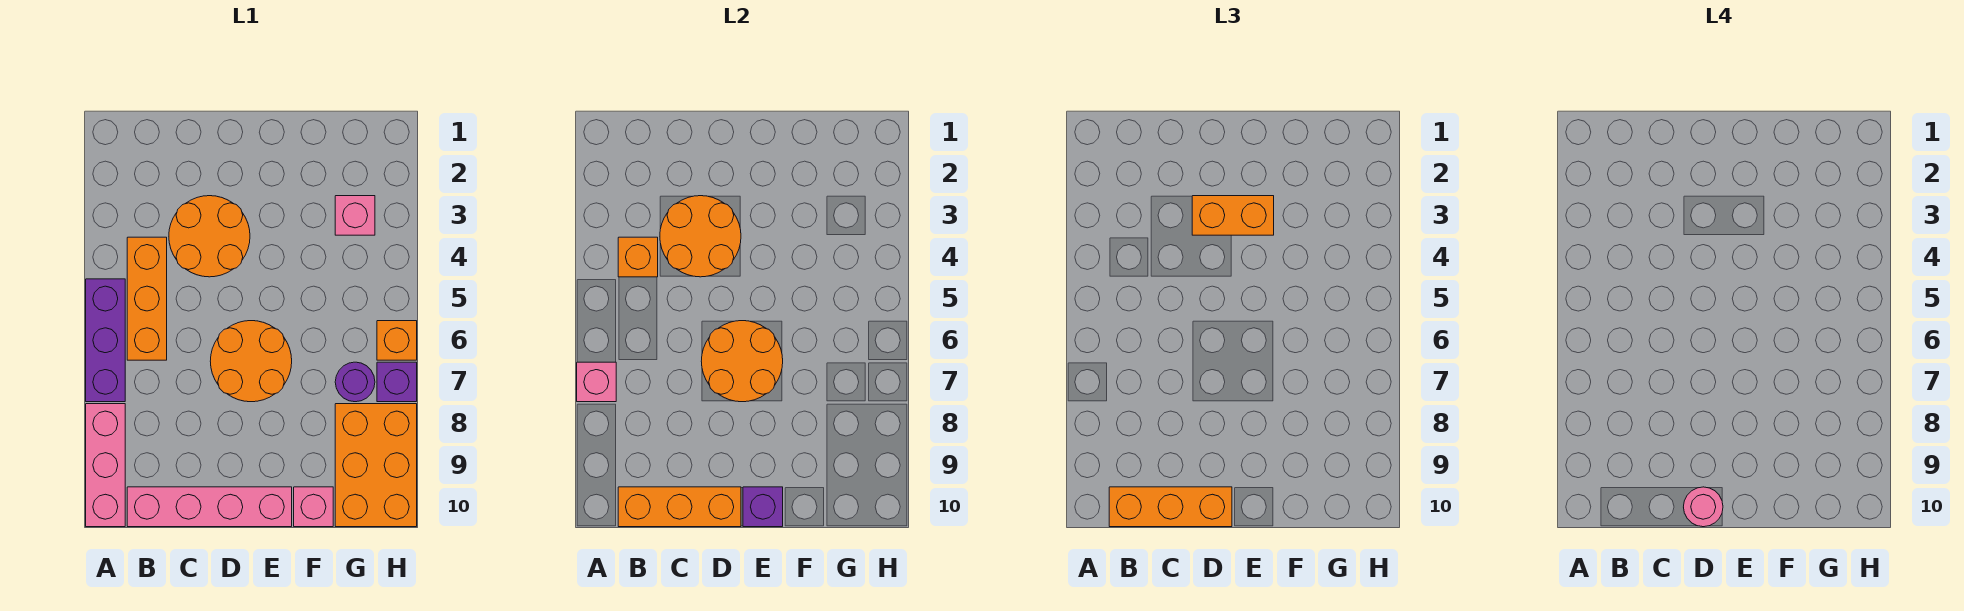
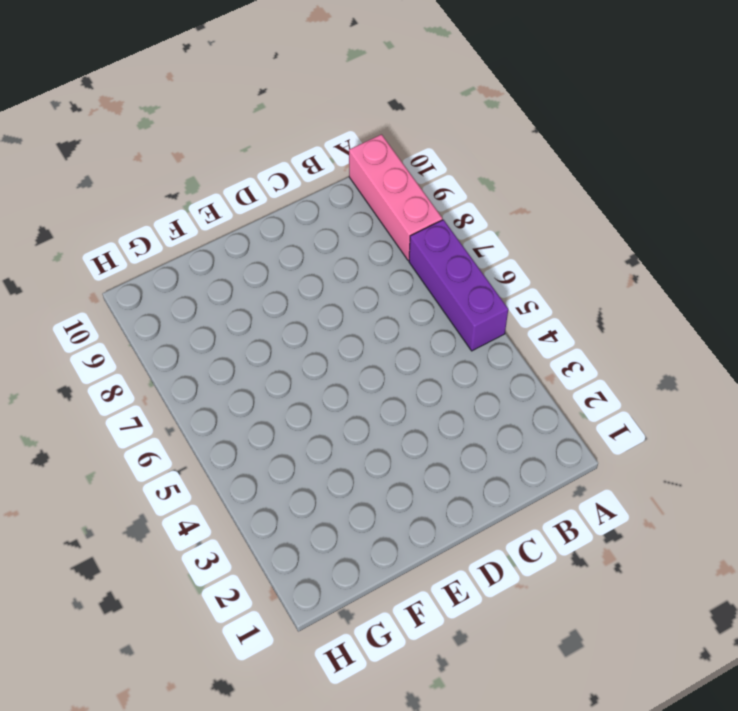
none -> orange brick B4:B6 level 1
none -> pink brick B10:E10 level 1
none -> orange round brick C3:D4 level 1

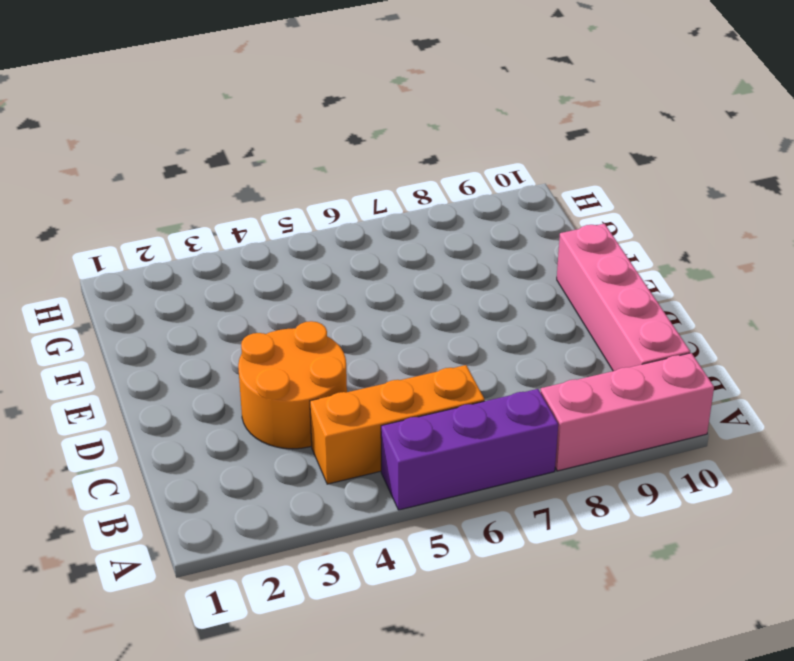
none -> orange round brick D6:E7 level 1
none -> pink brick F10 level 1
none -> pink brick G3 level 1

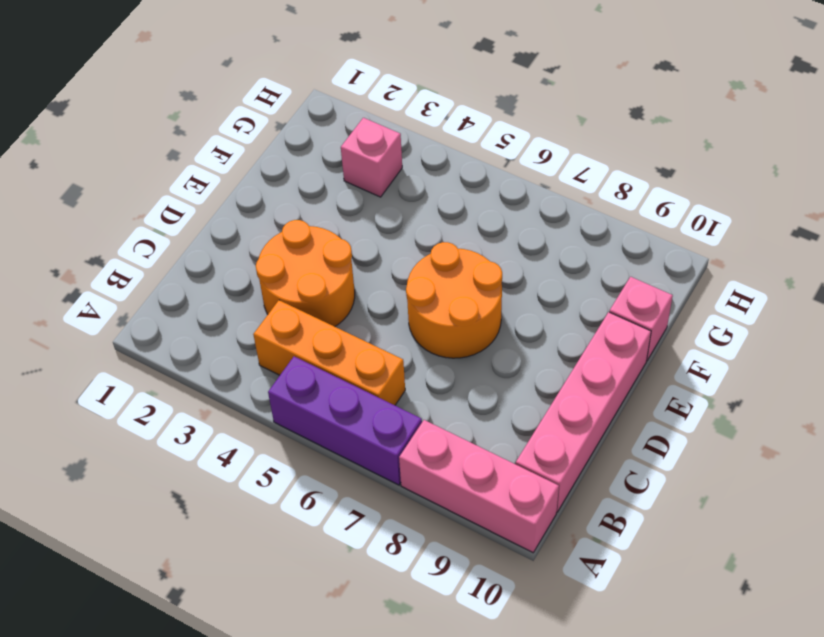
none -> purple round brick G7 level 1
none -> orange brick G8:H10 level 1
none -> orange brick H6 level 1

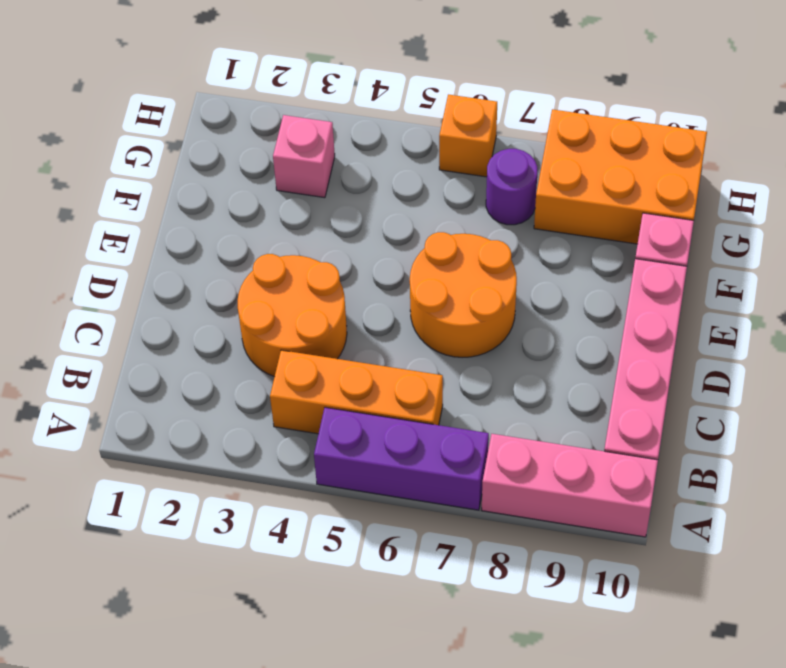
none -> purple brick H7 level 1
none -> pink brick A7 level 2
none -> orange brick B4 level 2

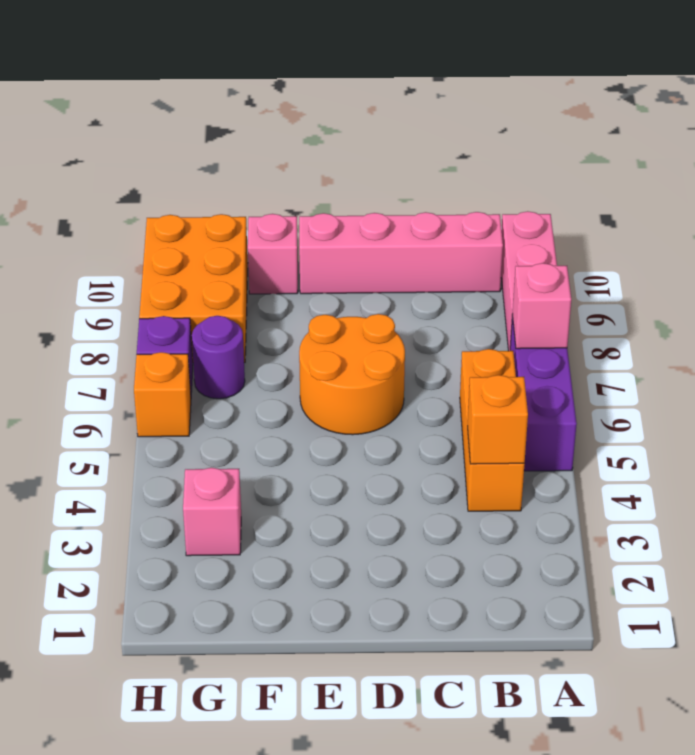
none -> orange round brick C3:D4 level 1
none -> orange brick B10:D10 level 2
none -> orange round brick C3:D4 level 2

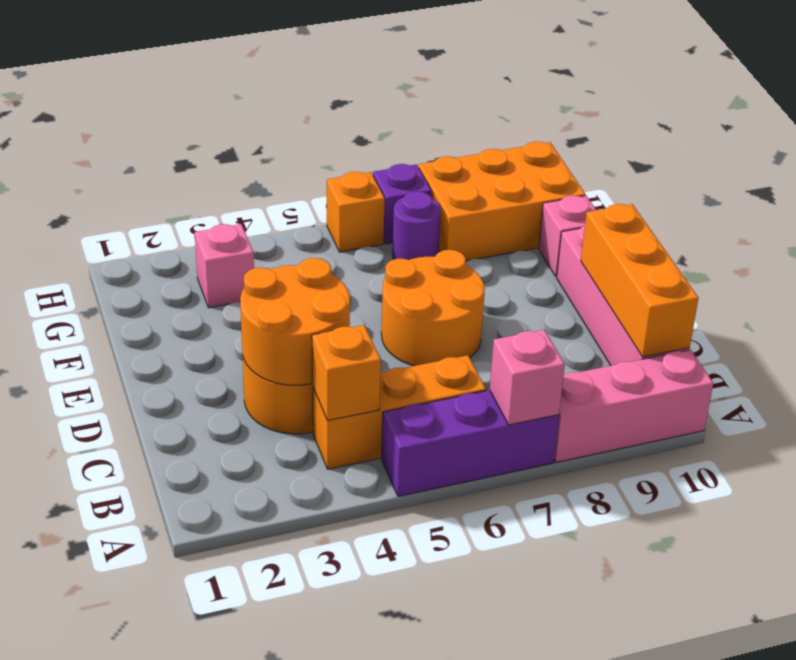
none -> orange round brick D6:E7 level 2
none -> purple brick E10 level 2
none -> orange brick B10:D10 level 3

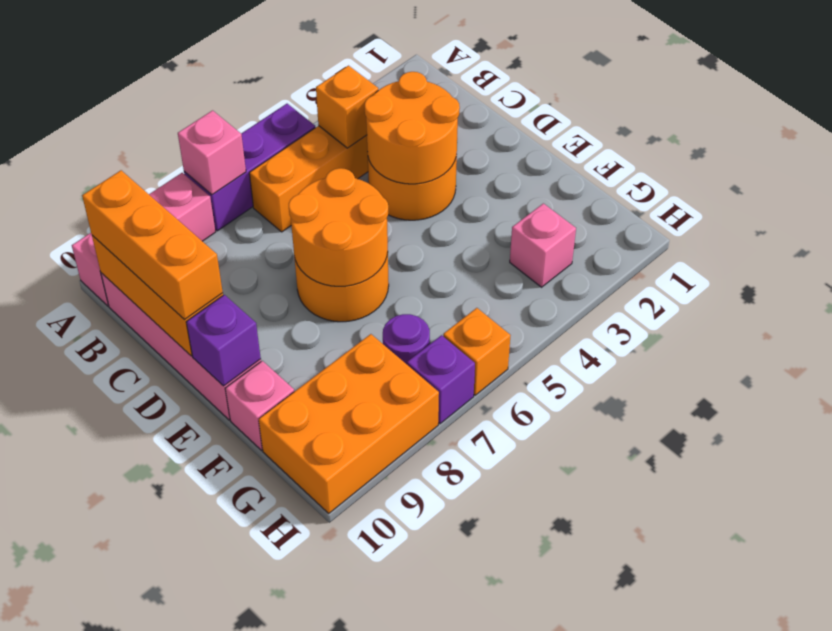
none -> orange brick D3:E3 level 3
none -> pink round brick D10 level 4

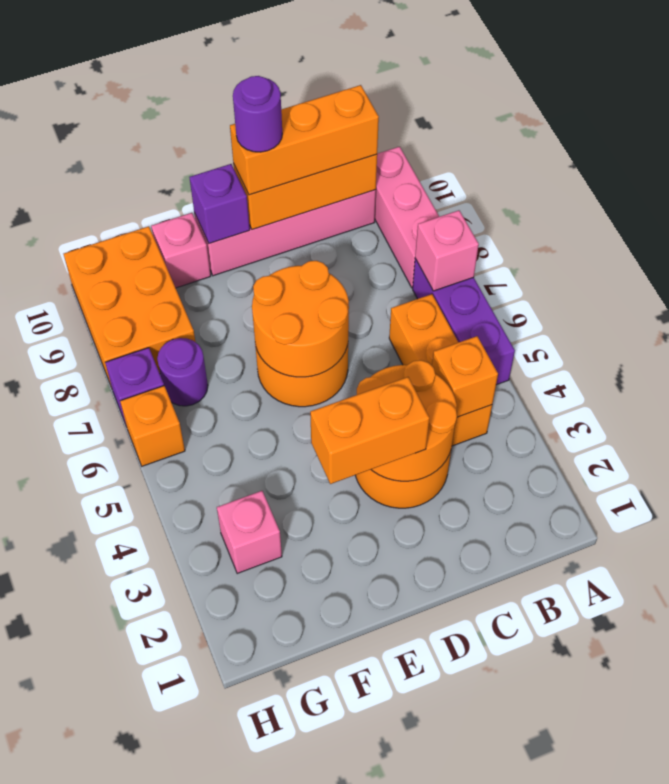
purple round brick D10 level 4 -> pink round brick D10 level 4

